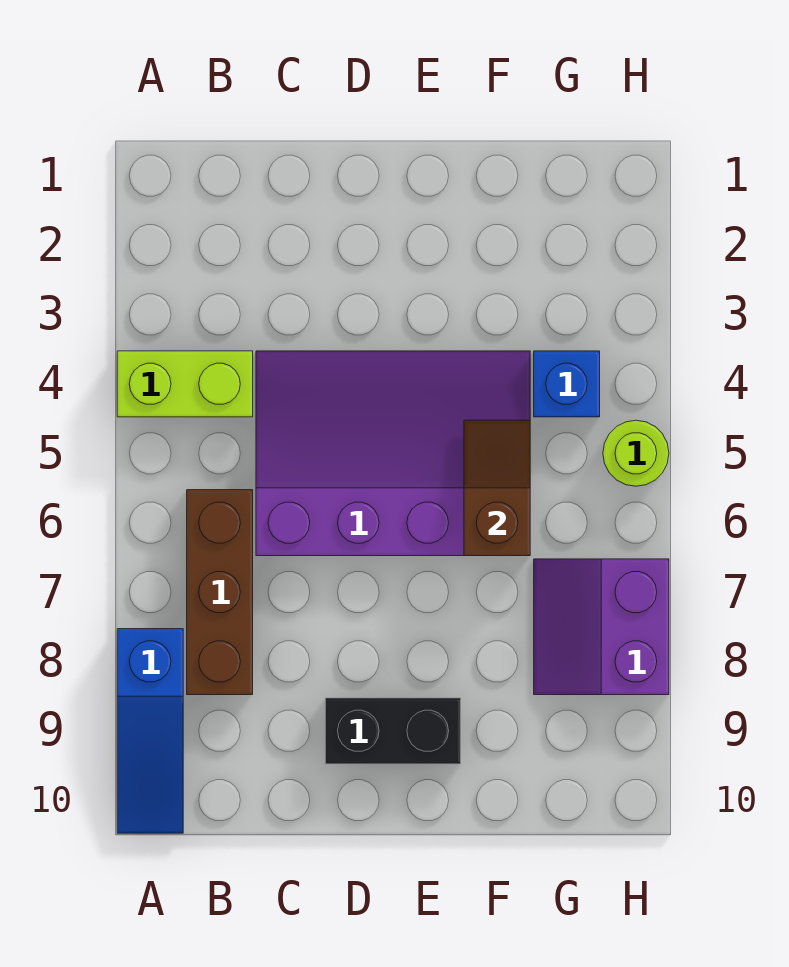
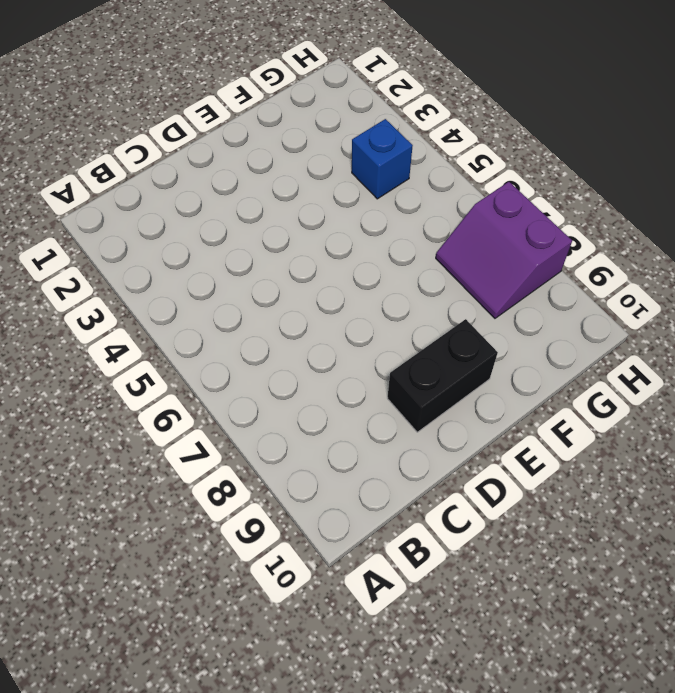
none -> lime brick A4:B4 level 1
none -> blue slope A8:A10 level 1 top 8

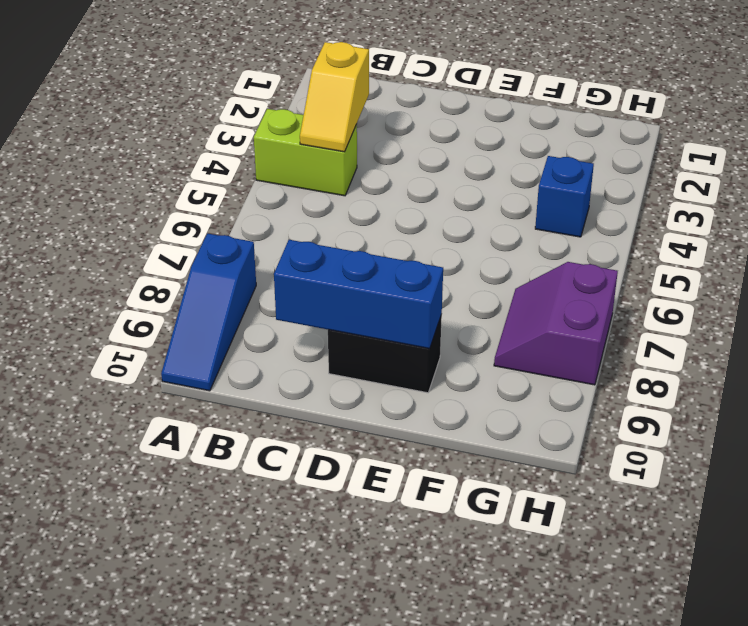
yellow slope B3:B4 level 2 top 3 -> none
blue brick C9:E9 level 2 -> none
none -> brown brick B6:B8 level 1
none -> purple slope C4:F6 level 1 top 6

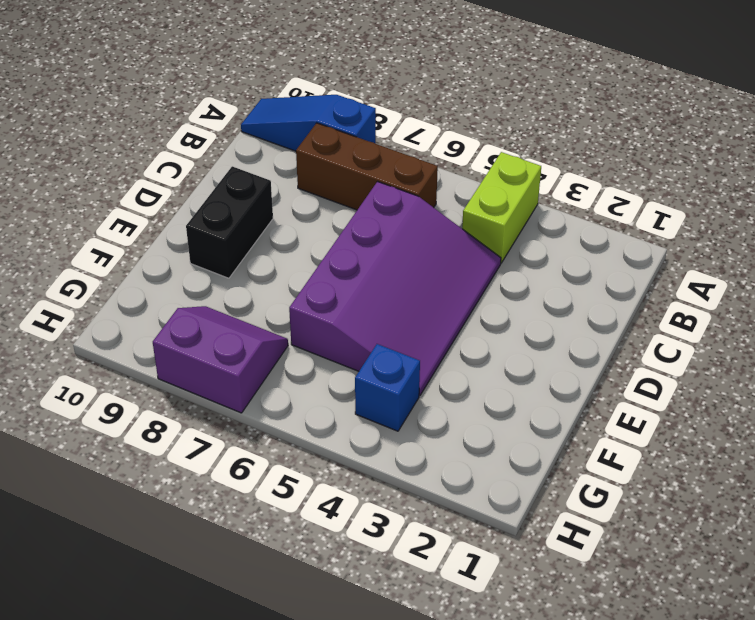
none -> lime round brick H5 level 1
none -> brown slope F5:F6 level 2 top 6

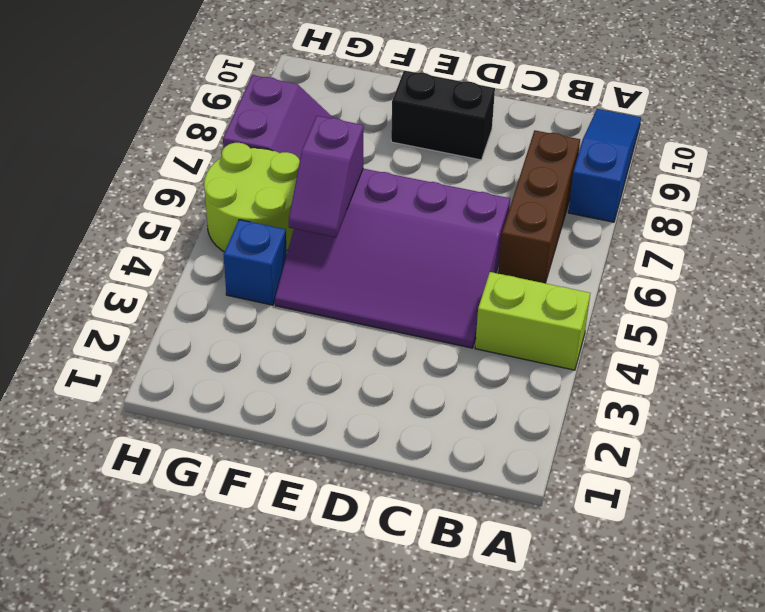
purple slope F5:F6 level 2 top 6 -> brown slope F5:F6 level 2 top 6
lime round brick G5:H6 level 1 -> lime round brick H5 level 1

